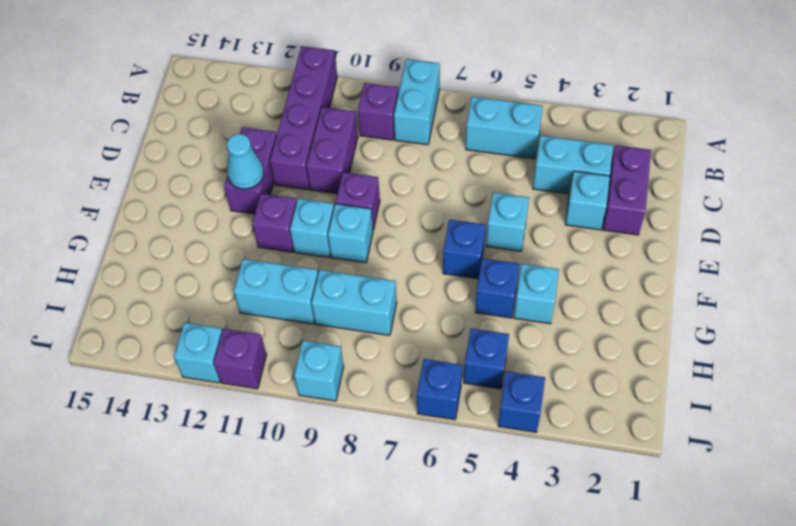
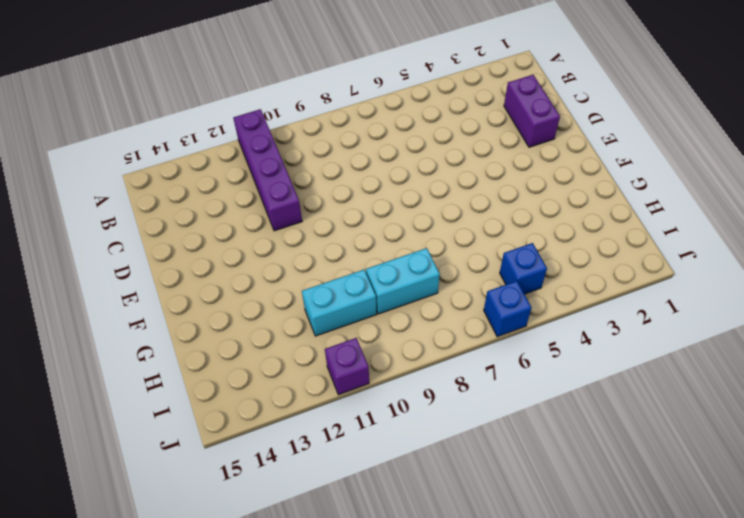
none -> cyan brick A8:B8 level 1
none -> cyan brick B5:B6 level 1
none -> purple brick B9 level 1

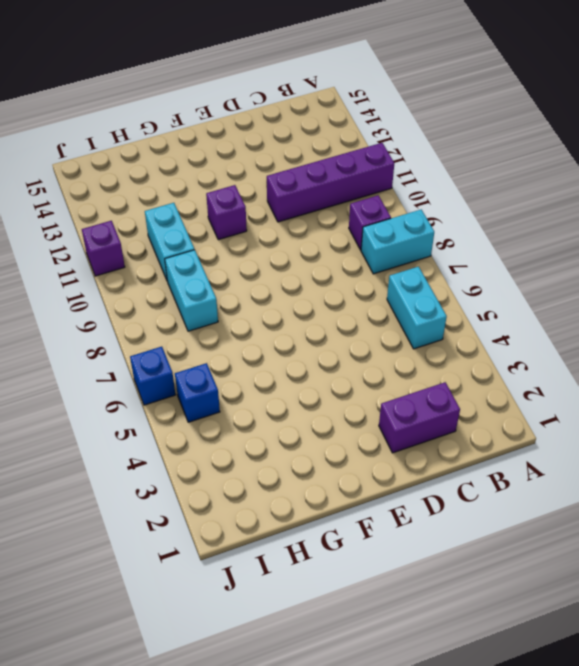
none -> cyan brick C3:C4 level 1
none -> purple brick C10:D10 level 1
none -> cyan brick D3 level 1

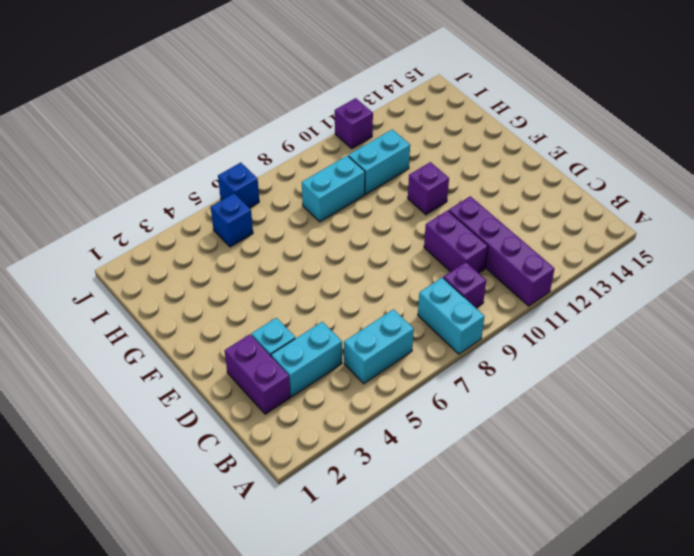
none -> purple brick D12:E12 level 1
none -> cyan brick E5 level 1
none -> purple brick E9 level 1

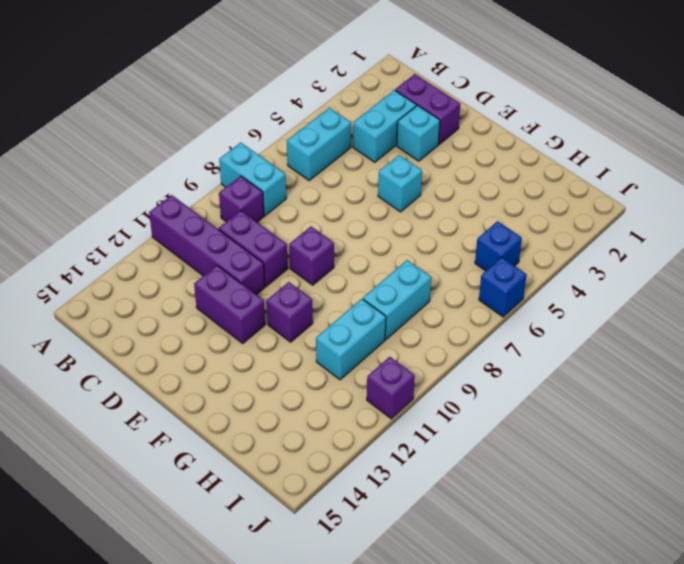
none -> blue brick F6 level 1
none -> cyan brick F9 level 1
none -> cyan brick F10 level 1

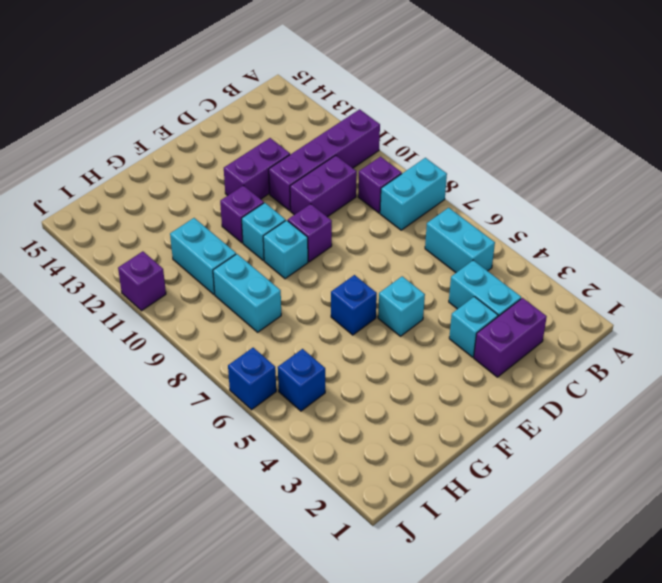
none -> cyan brick G4 level 1
none -> blue brick G5 level 1
none -> blue brick J4 level 1

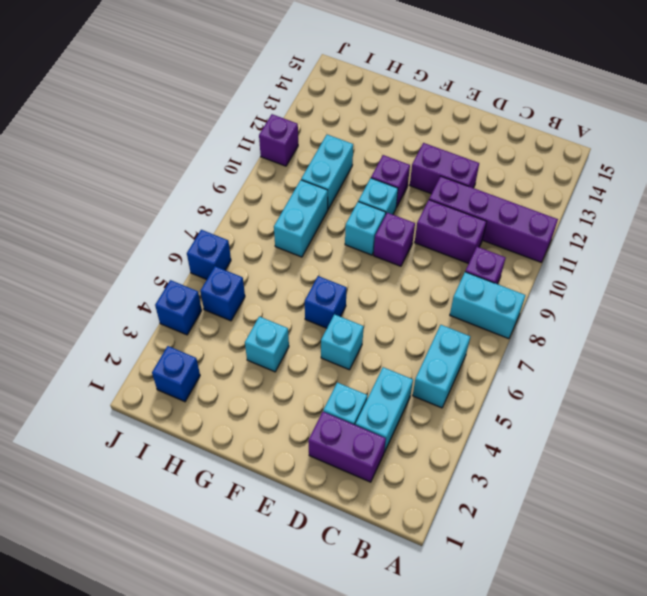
blue brick I2 level 1 -> blue brick G5 level 1
none -> cyan brick J9 level 1
none -> cyan brick J12 level 1
none -> cyan cone E12 level 2

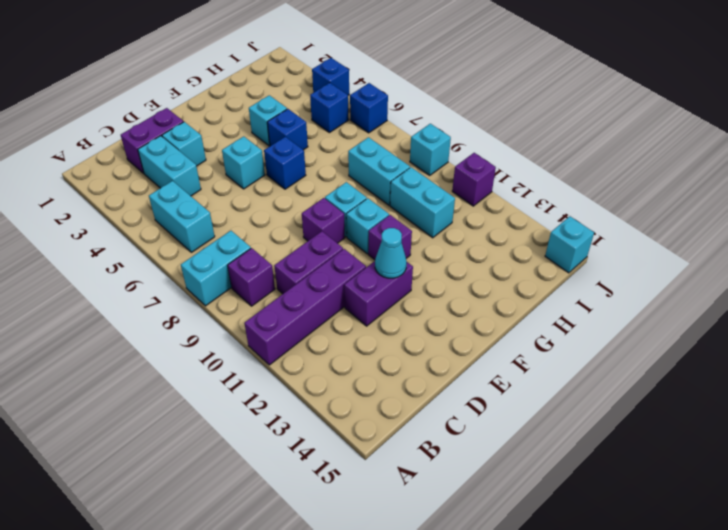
cyan brick J15 level 1 -> cyan brick J12 level 1

